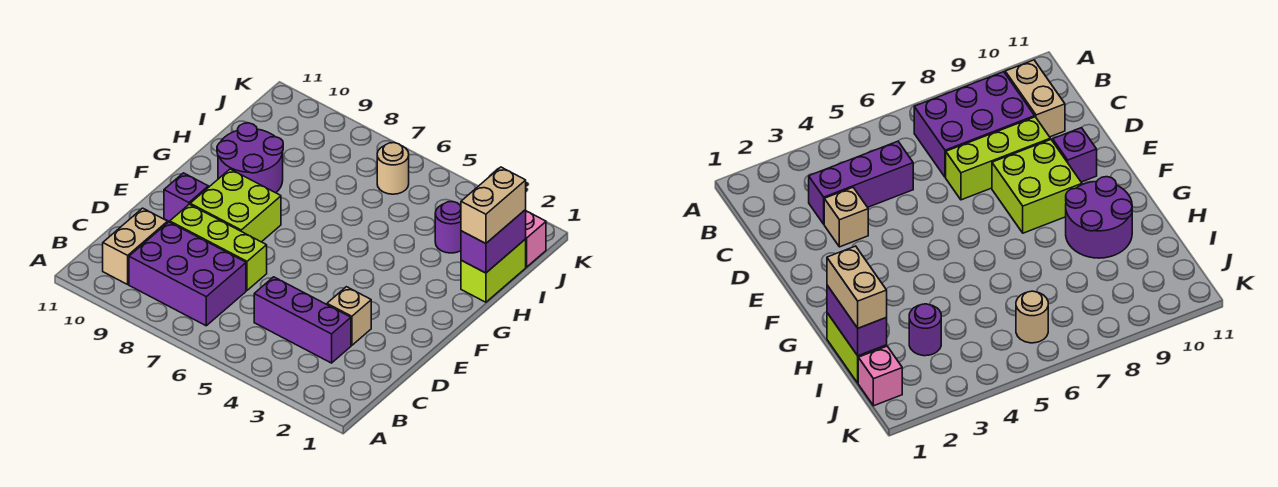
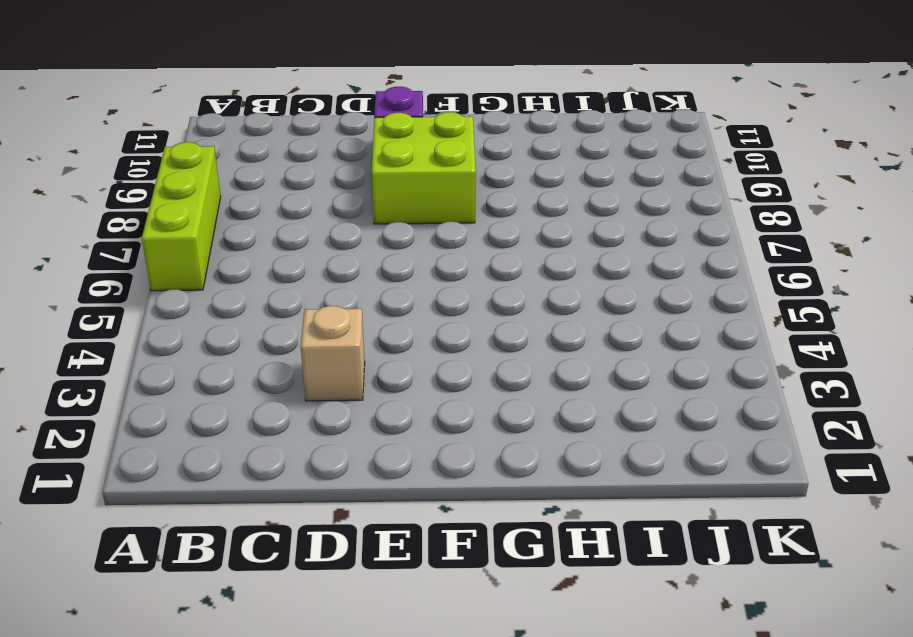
lime brick A6:A8 level 1 -> lime brick D7:D9 level 1
none -> purple brick B7:C9 level 1
none -> tan brick B10:C10 level 1
none -> purple brick C3:C5 level 1

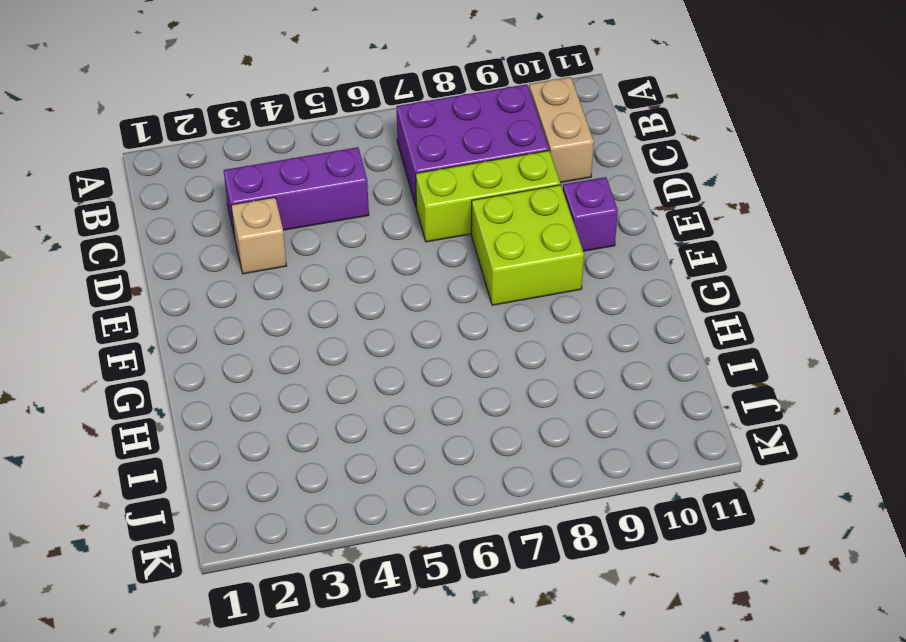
none -> purple round brick G9:H10 level 1
none -> lime brick H1:I1 level 1
none -> purple round brick I3 level 1

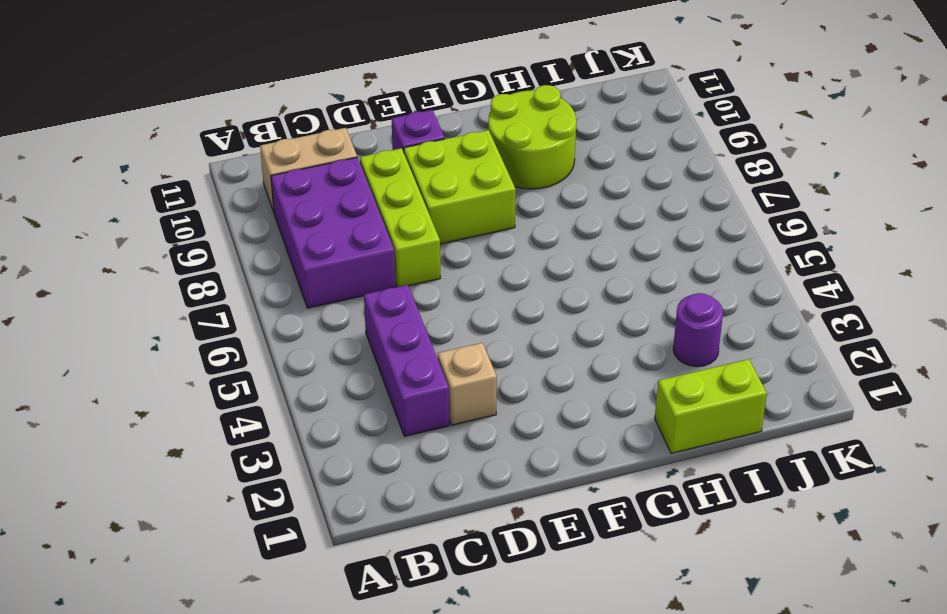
lime round brick G9:H10 level 1 -> purple round brick G9:H10 level 1
none -> pink brick J1 level 1
none -> tan round brick J6 level 1
none -> purple brick H1:I1 level 2

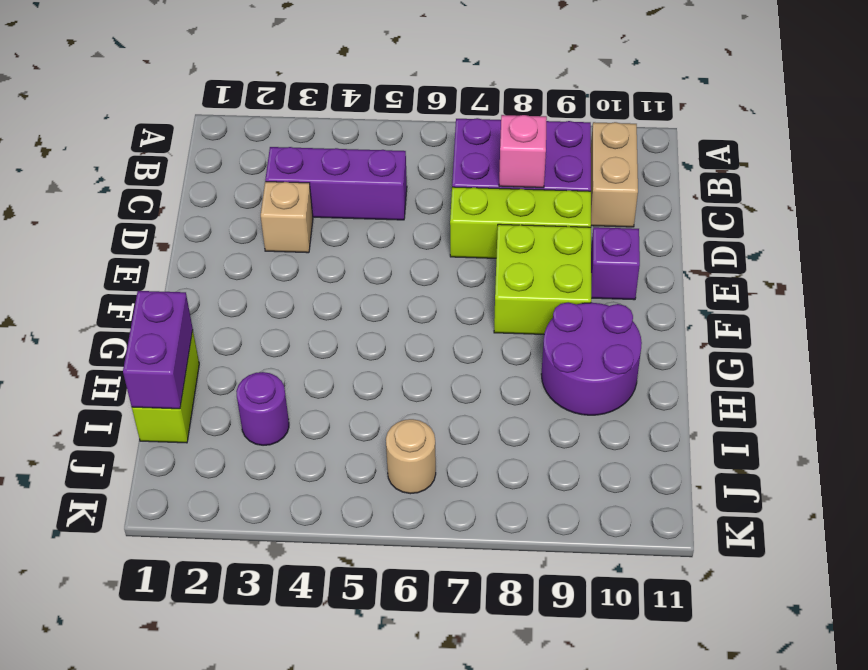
pink brick C8 level 2 -> pink brick J1 level 1
none -> tan brick H1:I1 level 3

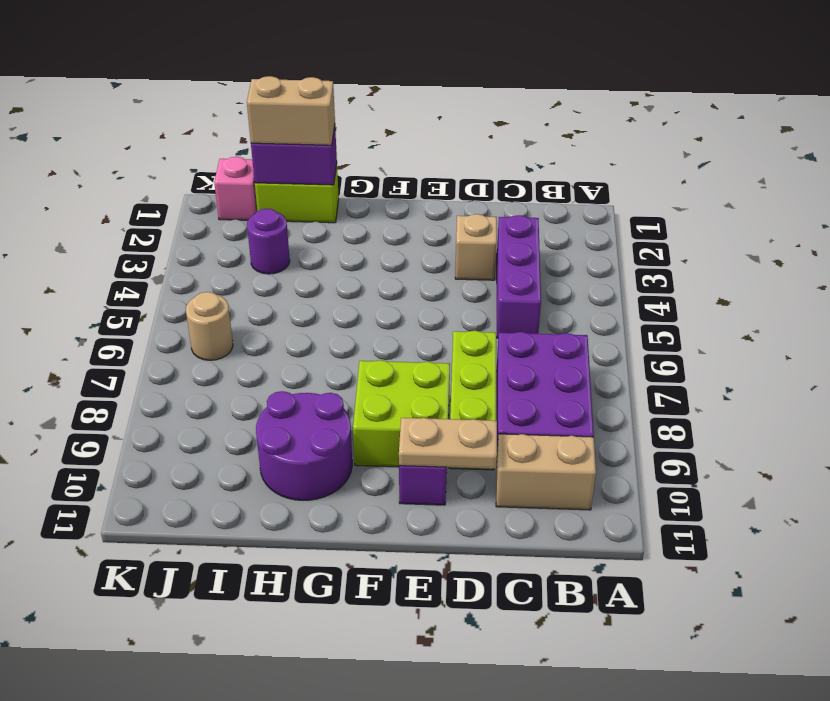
tan plate D10:E10 level 2 -> none

